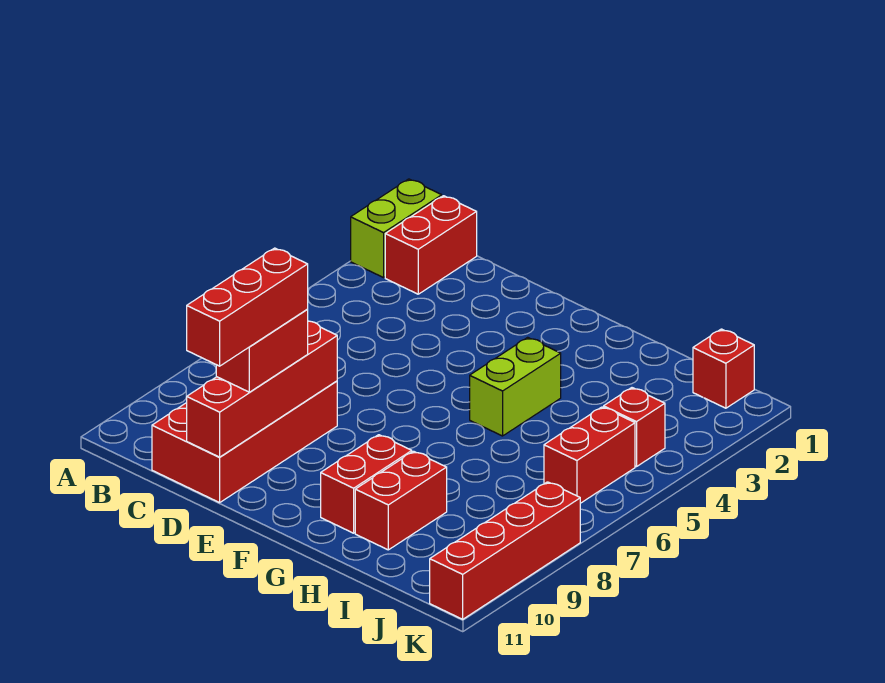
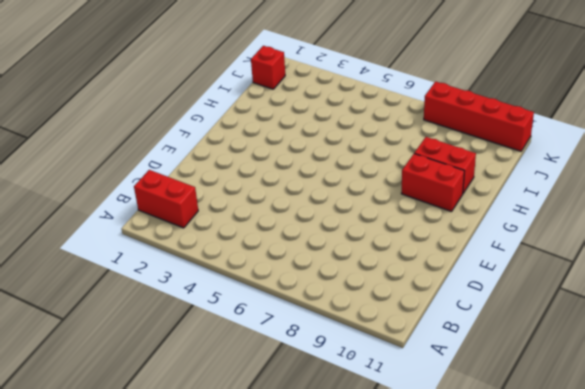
none -> lime brick A1:A2 level 1
none -> red brick C8:D11 level 1
none -> lime brick G4:G5 level 1

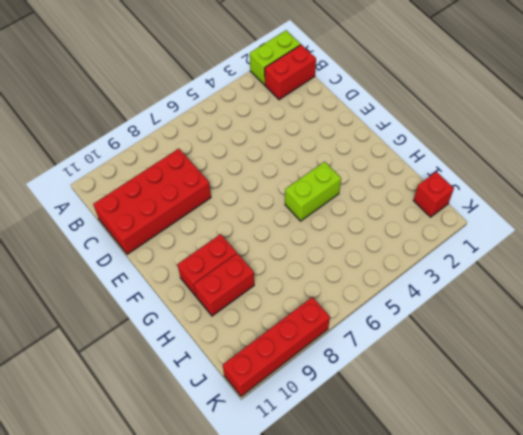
none -> red brick J4 level 1
none -> red brick J5:J6 level 1
none -> red brick D8:D11 level 2

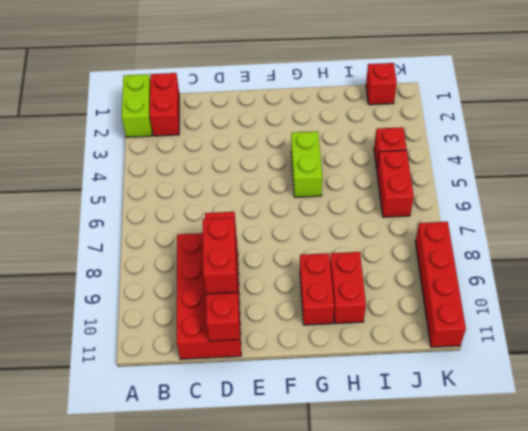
none -> red brick D9:D11 level 4

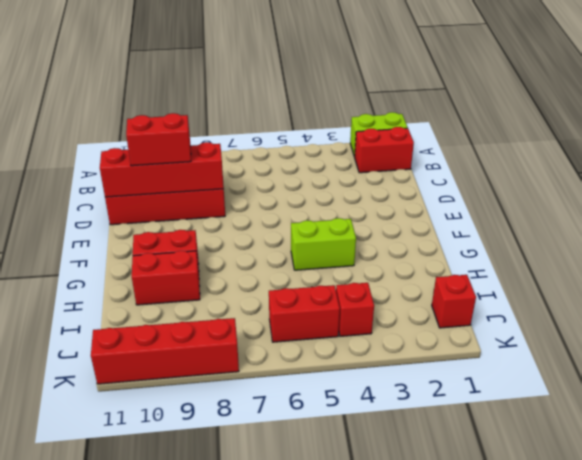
none -> red brick D9:D11 level 4

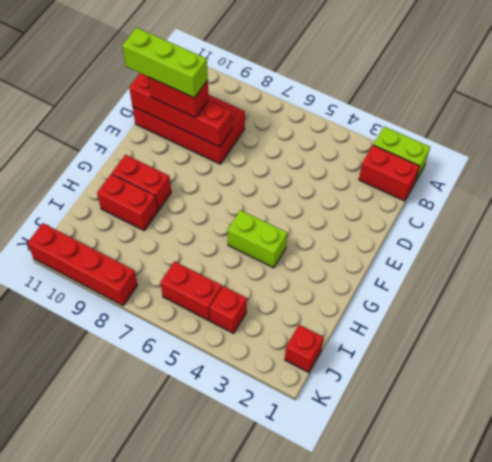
lime brick D9:D11 level 4 -> red brick D9:D11 level 4

